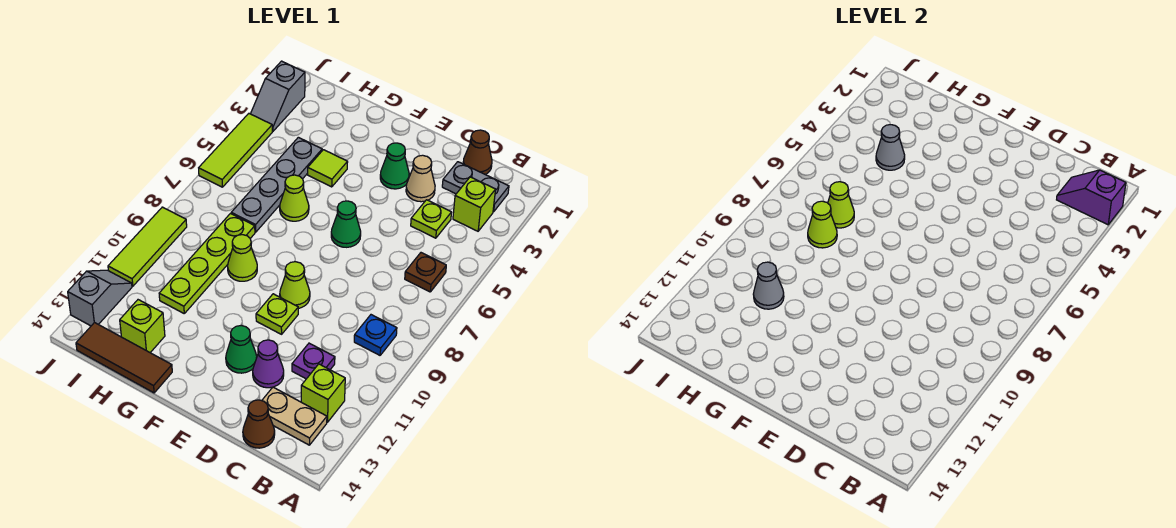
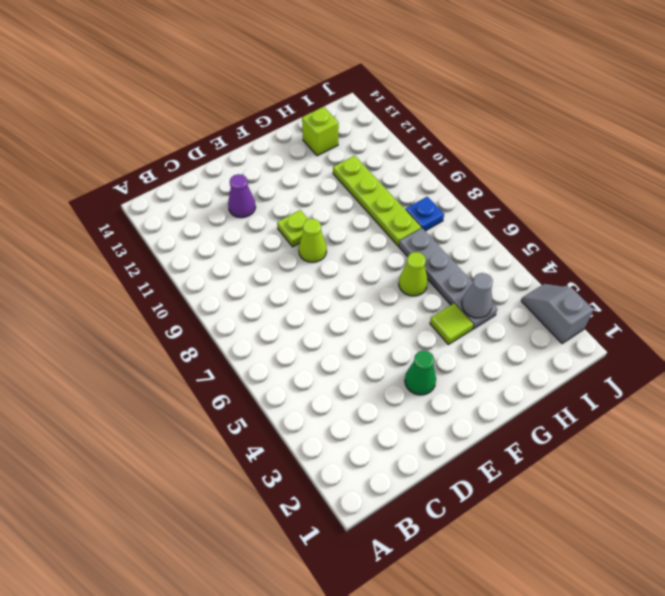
blue plate I8 level 1 -> blue plate B9 level 1
none -> grey plate B2:C2 level 1
none -> lime brick B3 level 1
none -> brown plate B6 level 1
none -> lime brick B12 level 1

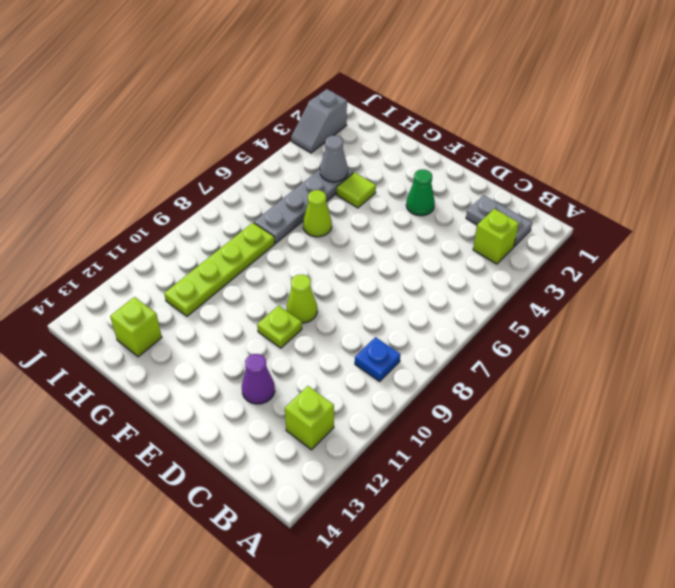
none -> brown plate B6 level 1
none -> tan plate B13:C13 level 1
none -> brown cone C1 level 1
none -> lime plate C4 level 1

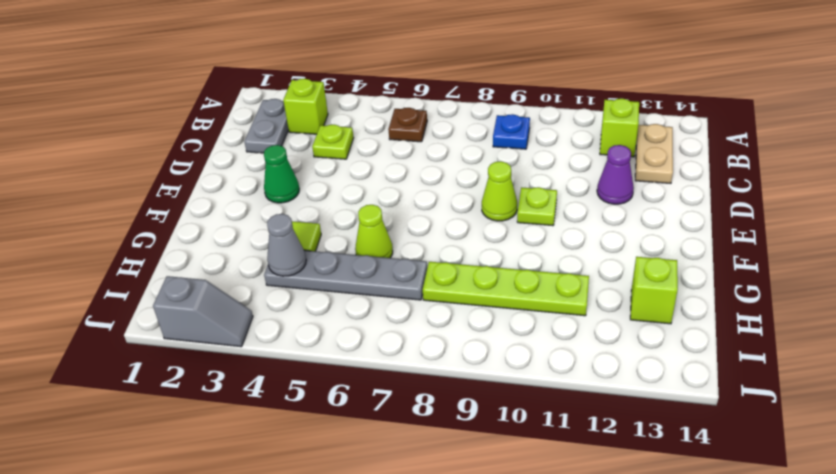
none -> brown cone C1 level 1
none -> purple plate C11 level 1
none -> brown cone C14 level 1
none -> tan cone D3 level 1

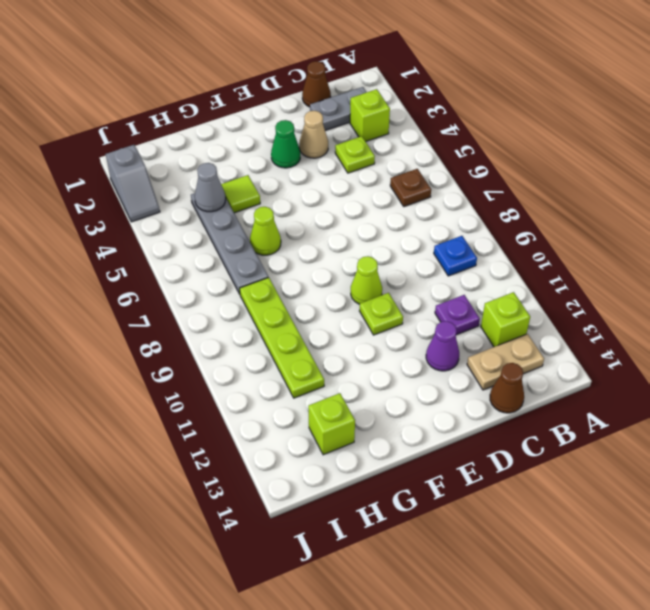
none -> green cone E6 level 1
none -> green cone E12 level 1
none -> lime cone G9 level 1
none -> brown tile G14:I14 level 1

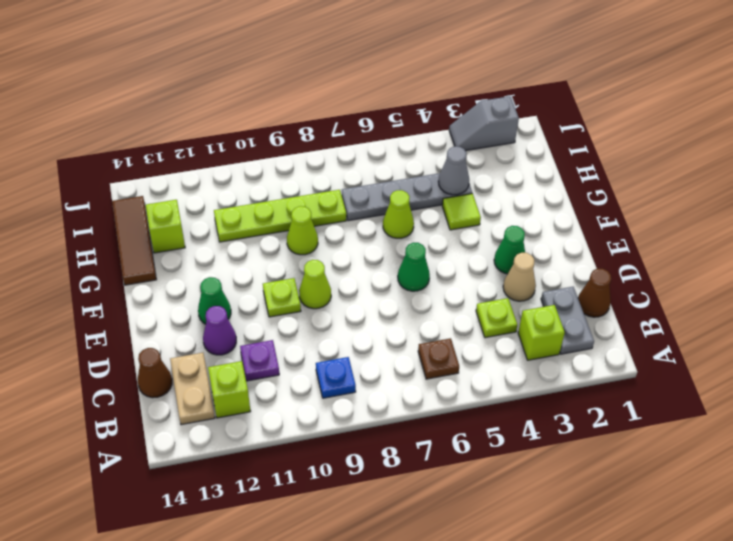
none -> lime tile J4:J6 level 1
none -> lime tile J9:J11 level 1
none -> grey slope J12:J13 level 1 top 13
none -> purple slope A2:B2 level 2 top A

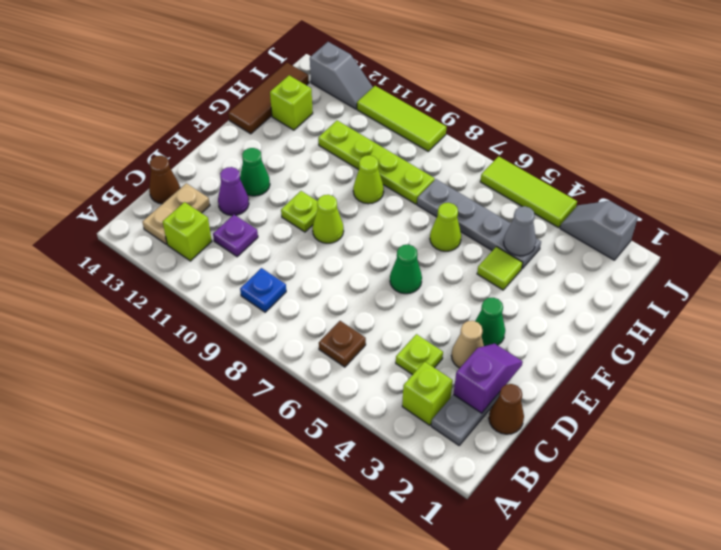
purple slope C2:D2 level 2 top C -> purple slope A2:B2 level 2 top A
none -> lime cone H7 level 2
none -> lime cone H8 level 2
none -> grey cone H11 level 2

